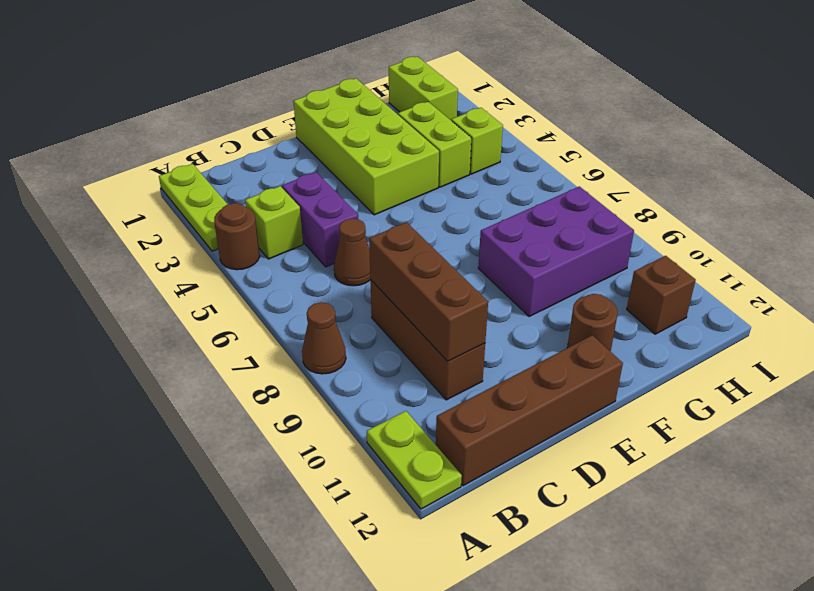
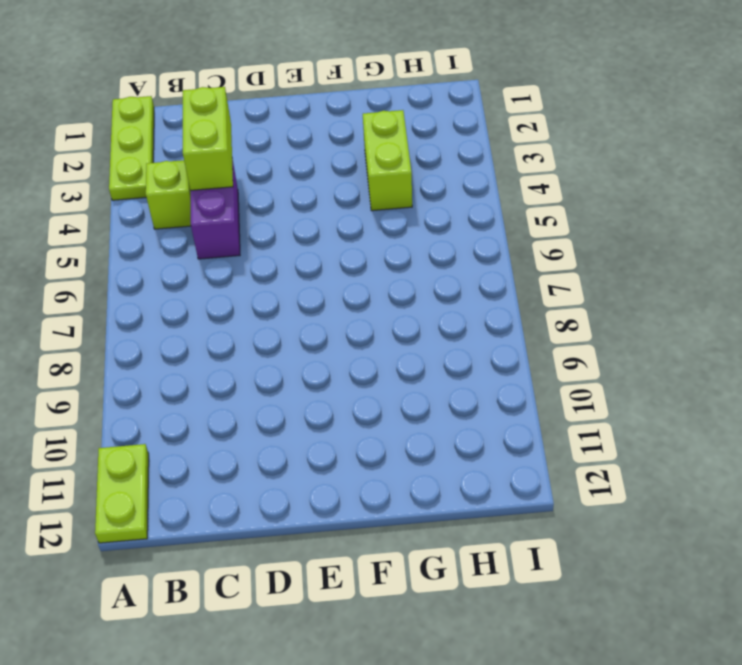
lime brick C3:C4 level 2 -> lime brick H1:H2 level 1
none -> brown round brick A4 level 1
none -> brown cone A8 level 1
none -> brown brick B12:E12 level 1

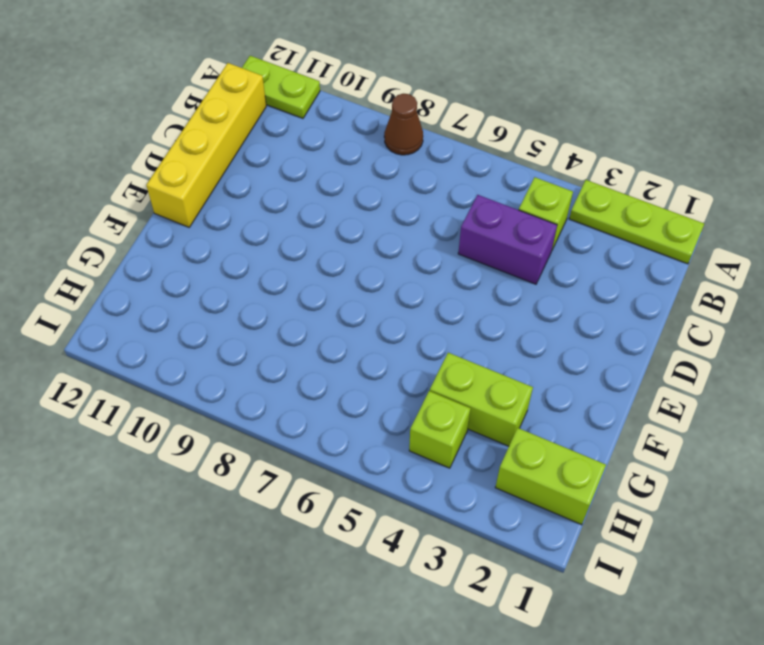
yellow brick B12:E12 level 1 -> brown brick B12:E12 level 1
none -> brown round brick A4 level 1
none -> brown cone C6 level 1
none -> brown brick C8:C10 level 1

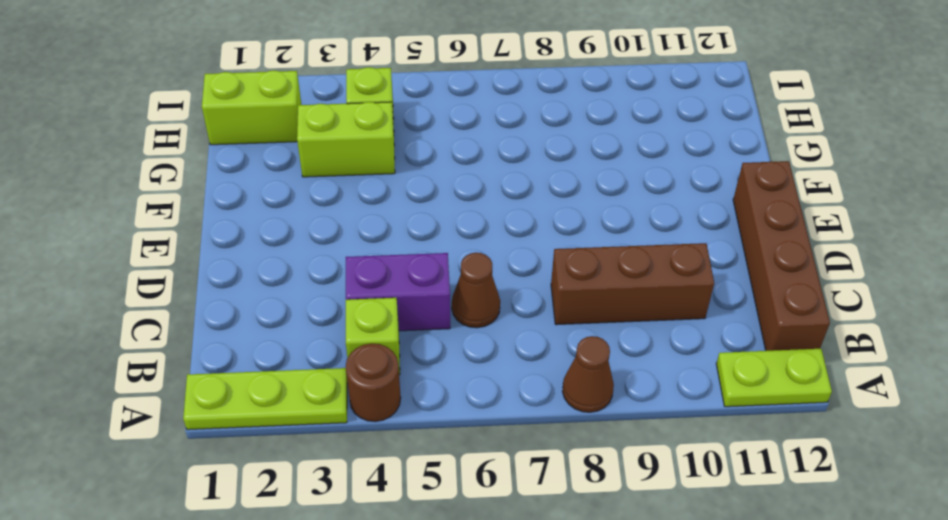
none -> lime brick E1:F4 level 1
none -> purple brick F8:H9 level 1
none -> brown round brick F11 level 1

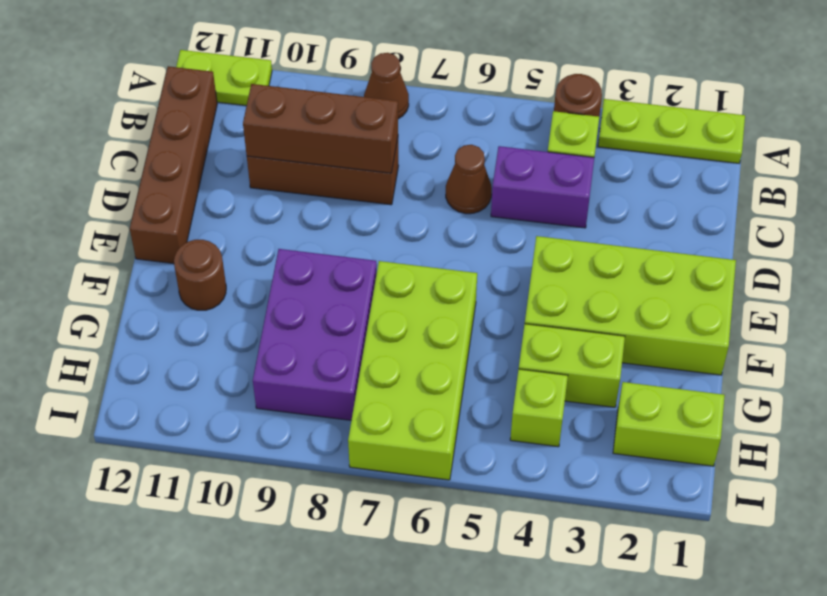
lime brick F6:I7 level 1 -> none
none -> brown brick H11 level 1

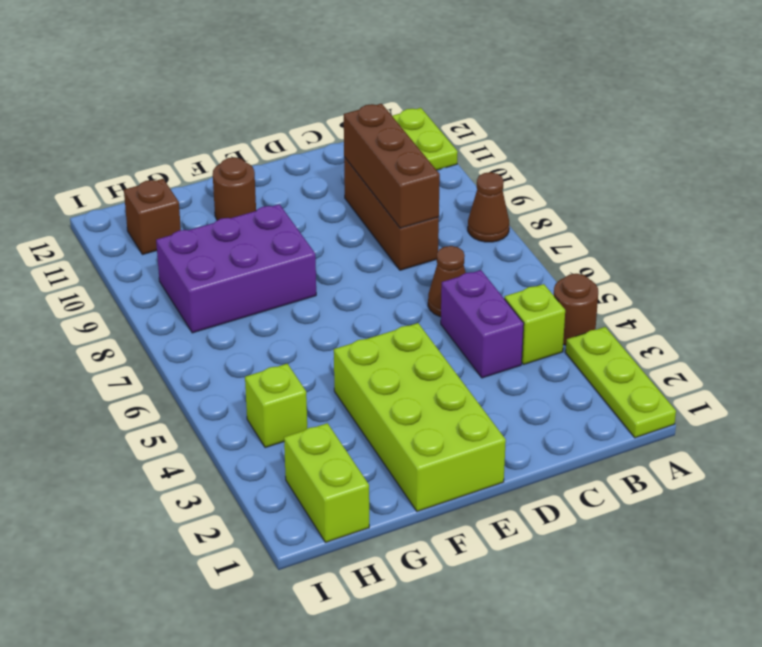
none -> brown brick B12:E12 level 1
none -> lime brick G3:G4 level 1

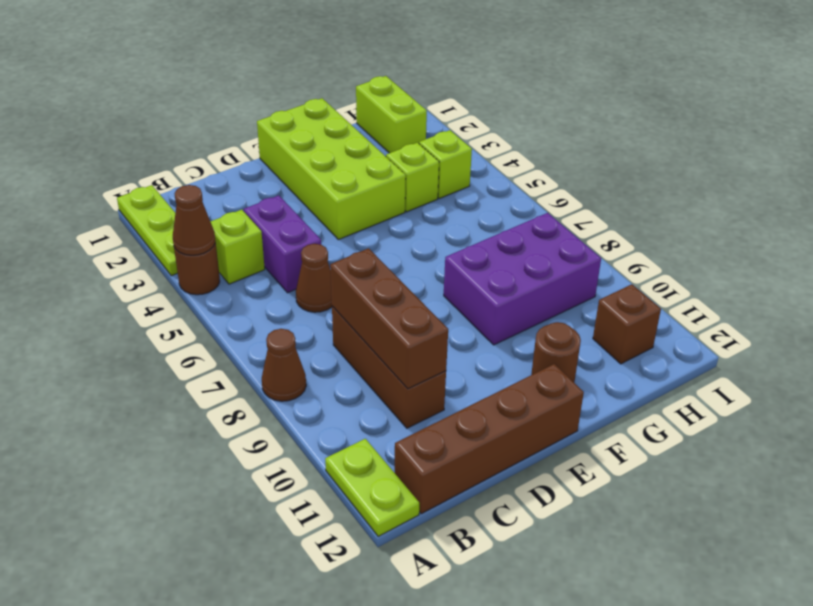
brown cone A4 level 2 -> none
lime brick G4 level 1 -> lime brick G3:G4 level 1

